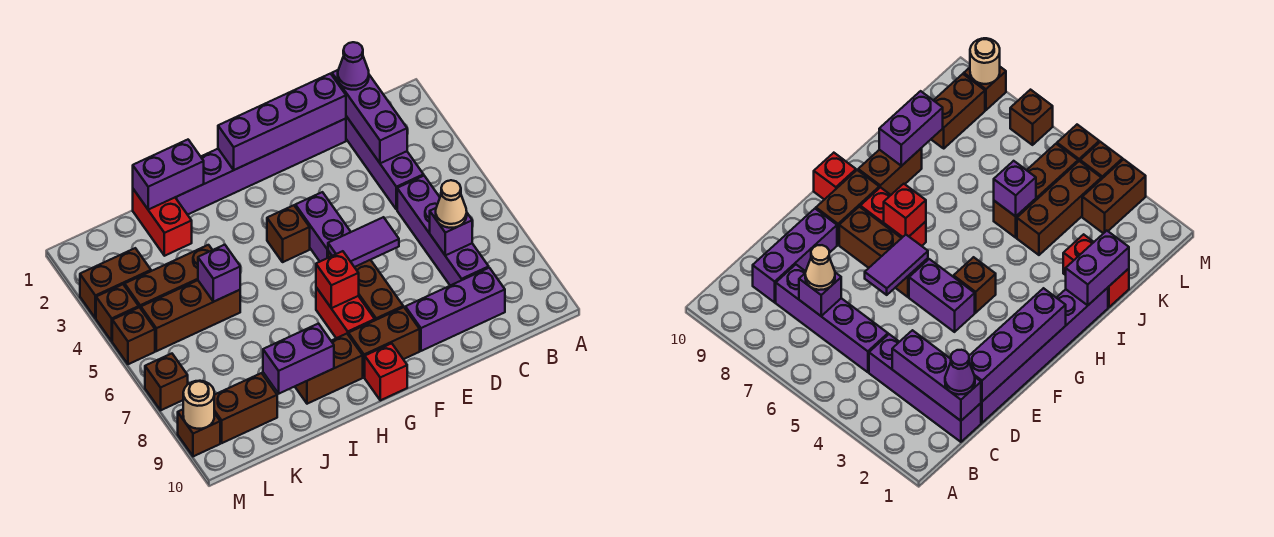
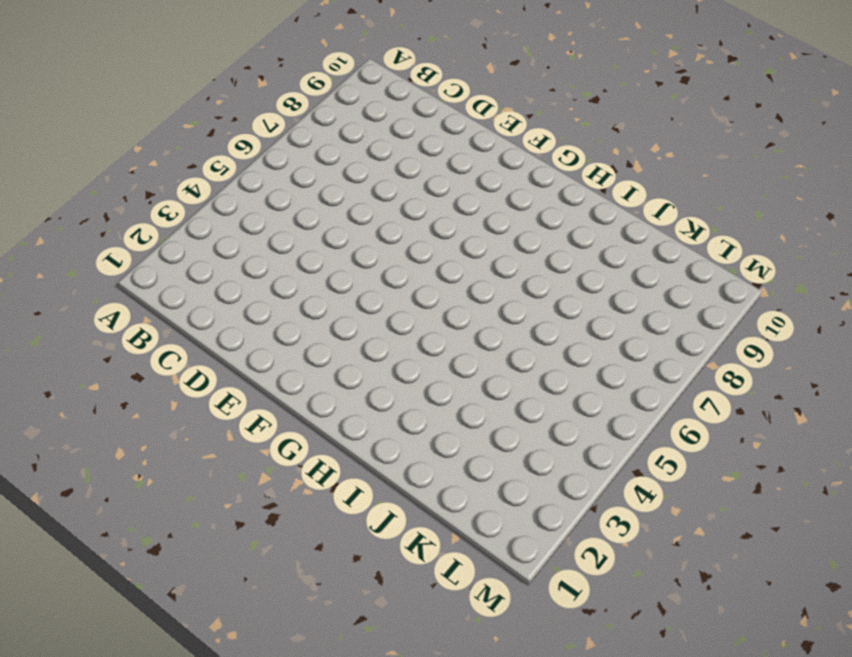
none -> purple brick C1:C4 level 1
none -> purple brick C5:C8 level 1
none -> purple brick C9:E9 level 1
none -> purple brick D1:I1 level 1

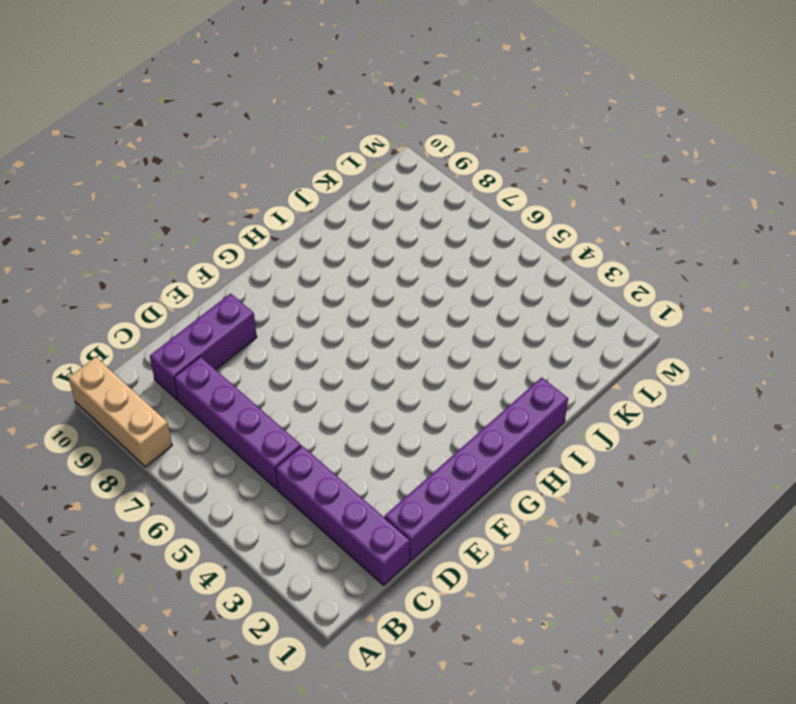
tan brick A8:A10 level 1 -> none
none -> purple brick F4:F5 level 1
none -> brown brick F6:F8 level 1
none -> brown brick F9:G9 level 1
none -> brown brick G4 level 1

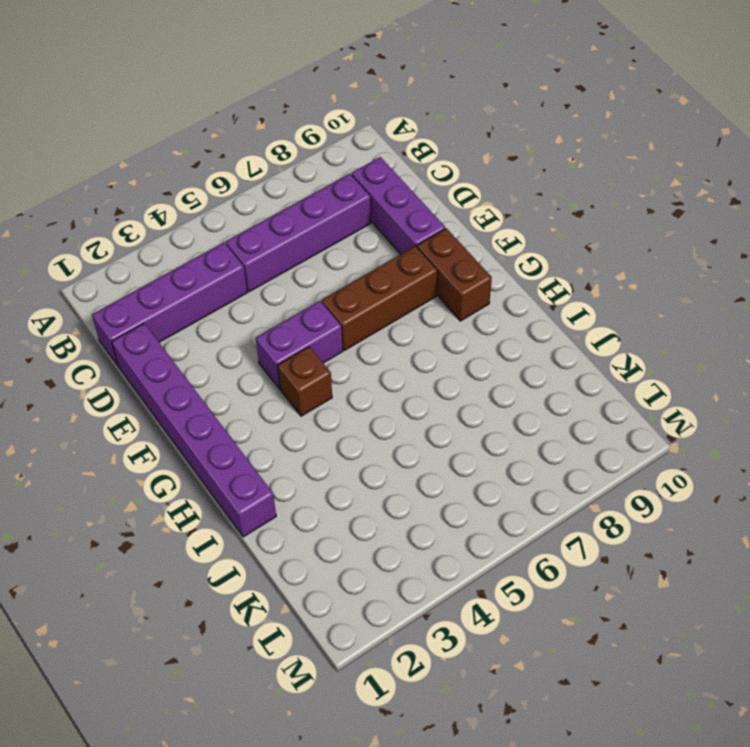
none -> red brick G7:G8 level 1
none -> red brick G10 level 1
none -> brown brick H9:I9 level 1
none -> red brick J1:J2 level 1

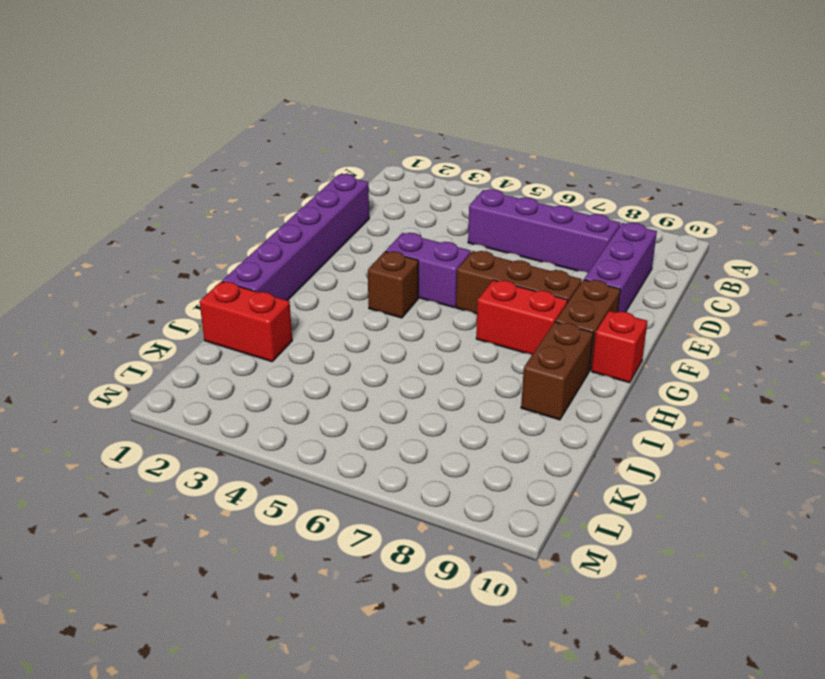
none -> purple brick C1:C4 level 1
none -> brown brick J4:L4 level 1
none -> brown brick J5:L5 level 1
none -> brown brick K9:L9 level 1

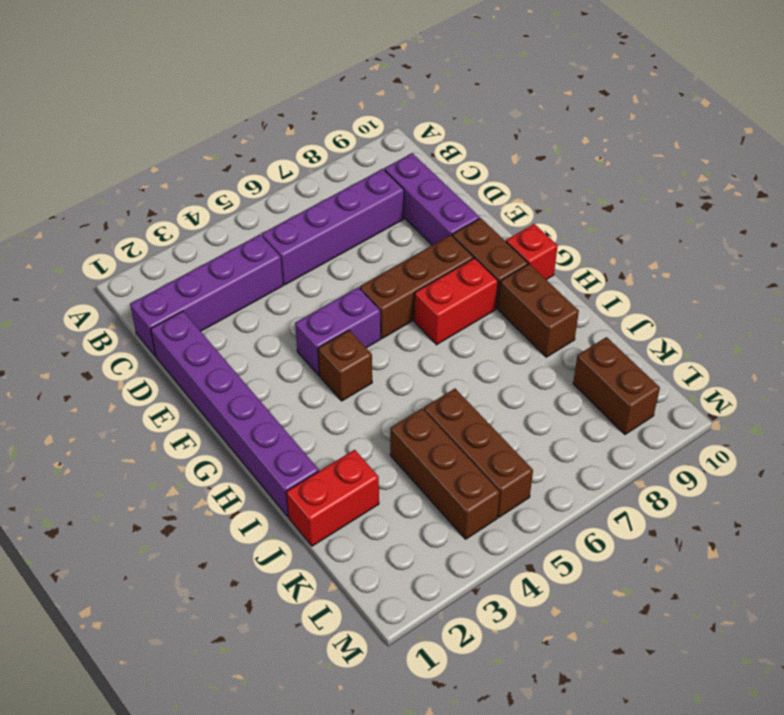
none -> brown brick L3:M3 level 1
none -> brown brick M4 level 1
none -> brown brick M5 level 1
none -> brown brick M7 level 1

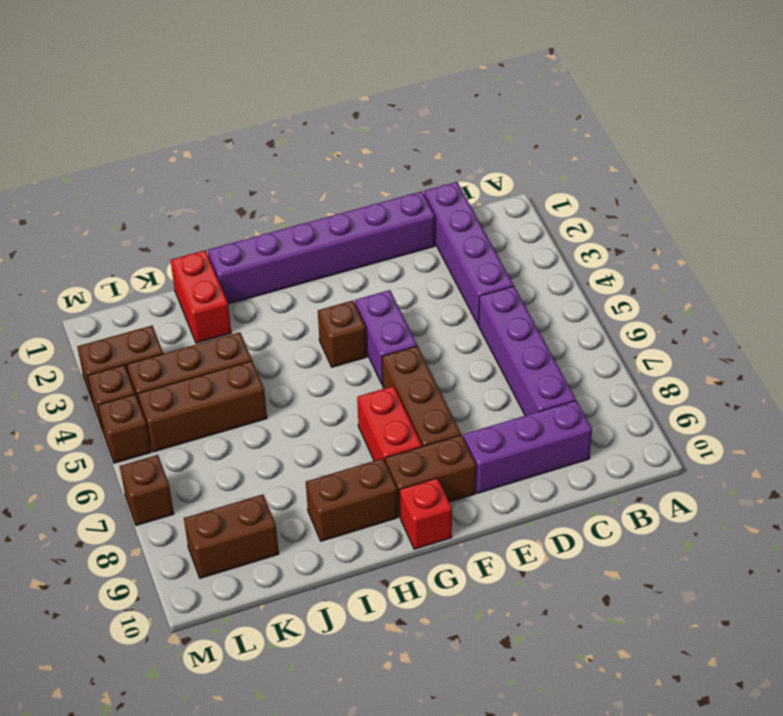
none -> brown brick M9 level 1
none -> purple brick C1:C3 level 2
none -> purple brick C7 level 2
none -> purple brick D1:G1 level 2

